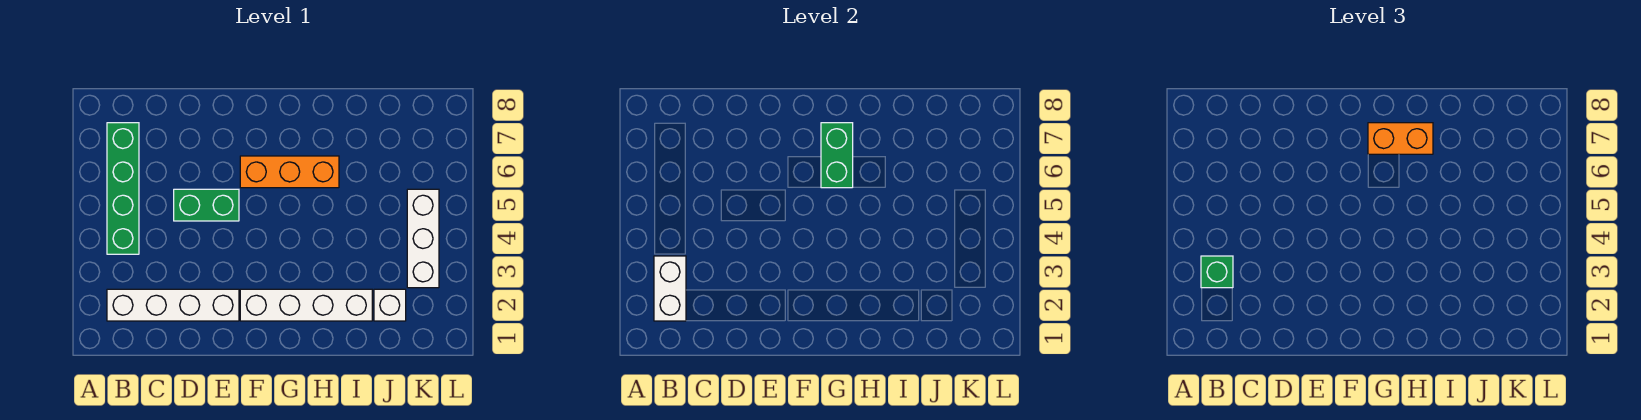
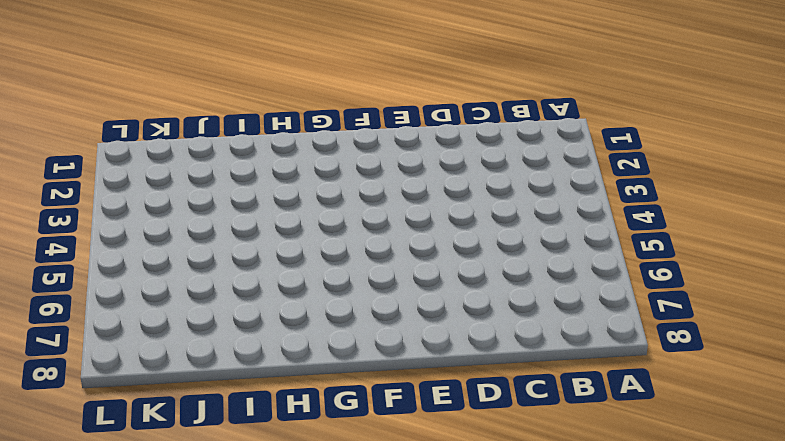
none -> white brick B2:E2 level 1
none -> green brick B4:B7 level 1

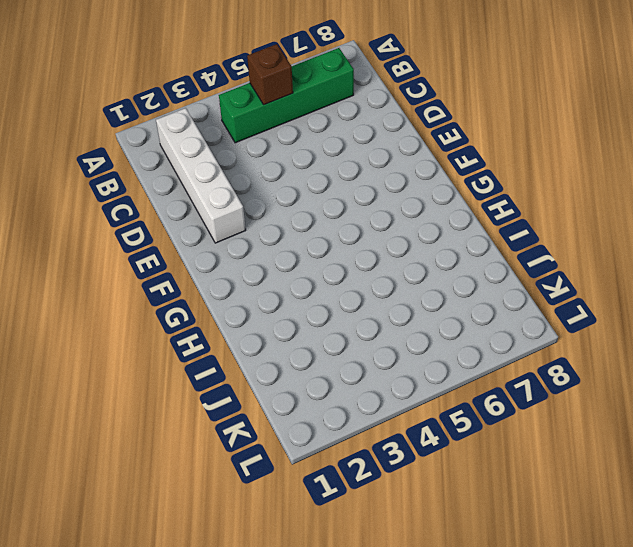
brown brick B5 level 2 -> none
none -> green brick D5:E5 level 1
none -> white brick F2:I2 level 1

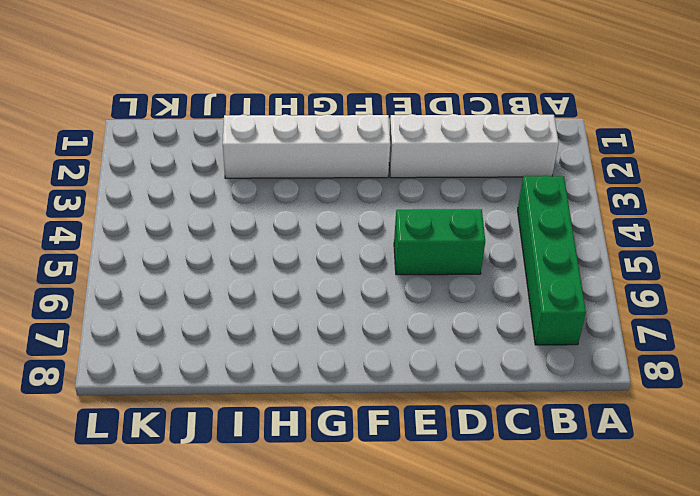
none -> orange brick F6:H6 level 1
none -> white brick J2 level 1

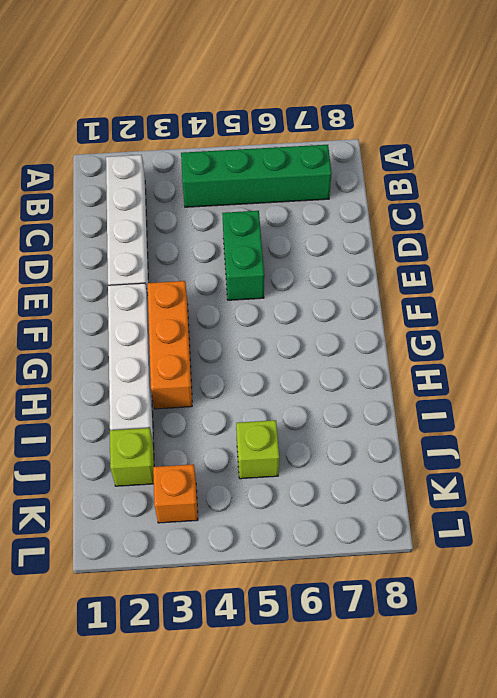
orange brick F3:H3 level 1 -> orange brick F6:H6 level 1
lime brick J2 level 1 -> white brick J2 level 1
lime brick J5 level 1 -> none
orange brick K3 level 1 -> white brick K3:K5 level 1
none -> white brick B2:B3 level 2
none -> green brick G6:G7 level 2

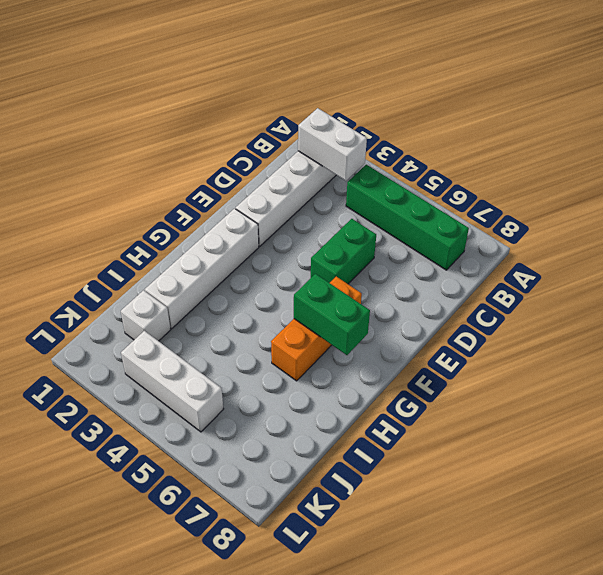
none -> green brick B3 level 3
none -> orange brick G7:H7 level 3

